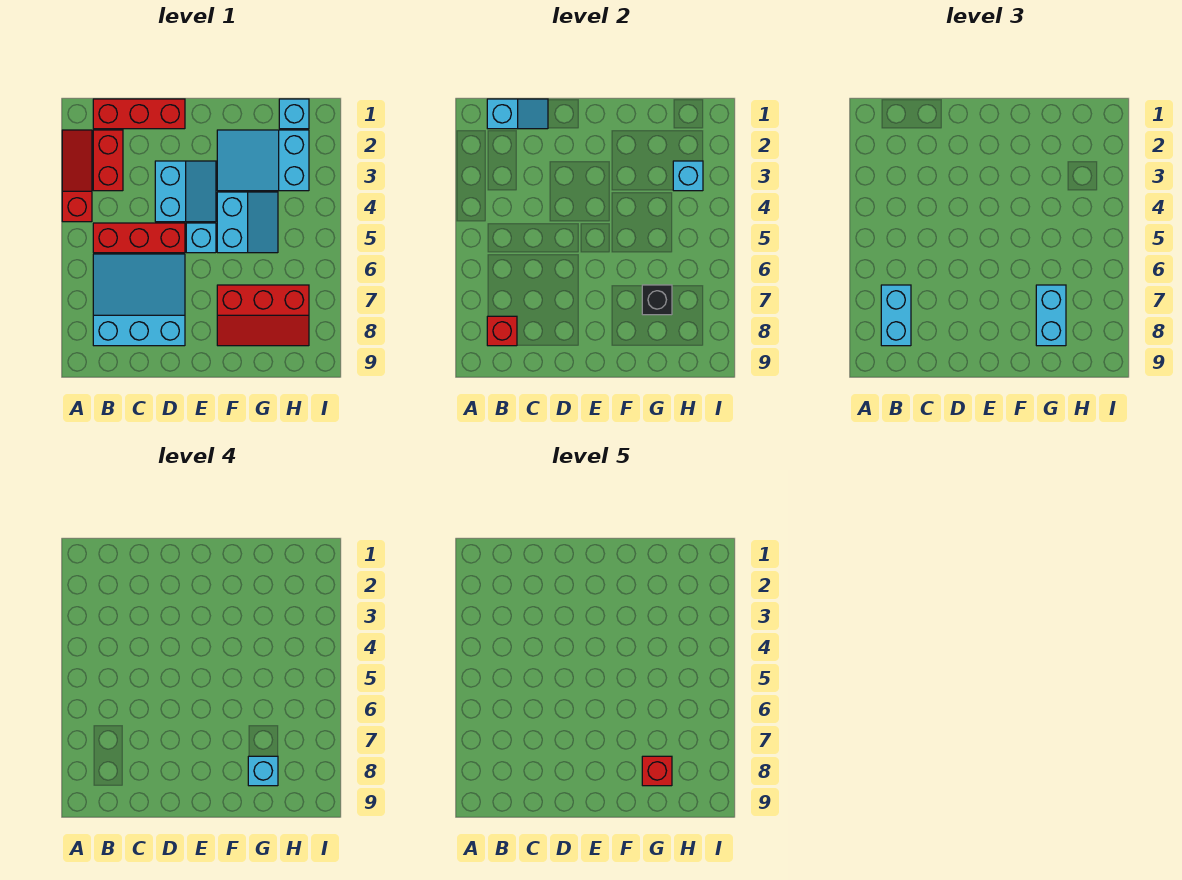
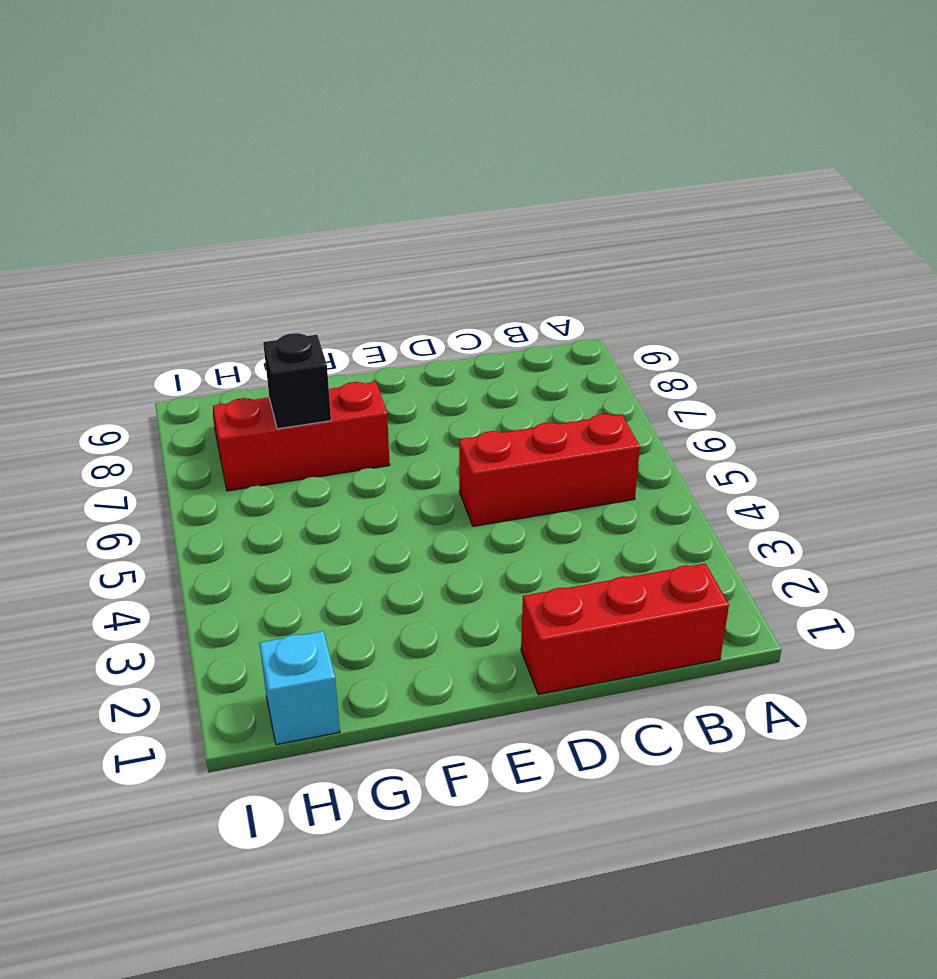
none -> red slope A2:A4 level 1 top 4
none -> red brick B2:B3 level 1
none -> cyan slope B6:D8 level 1 top 8

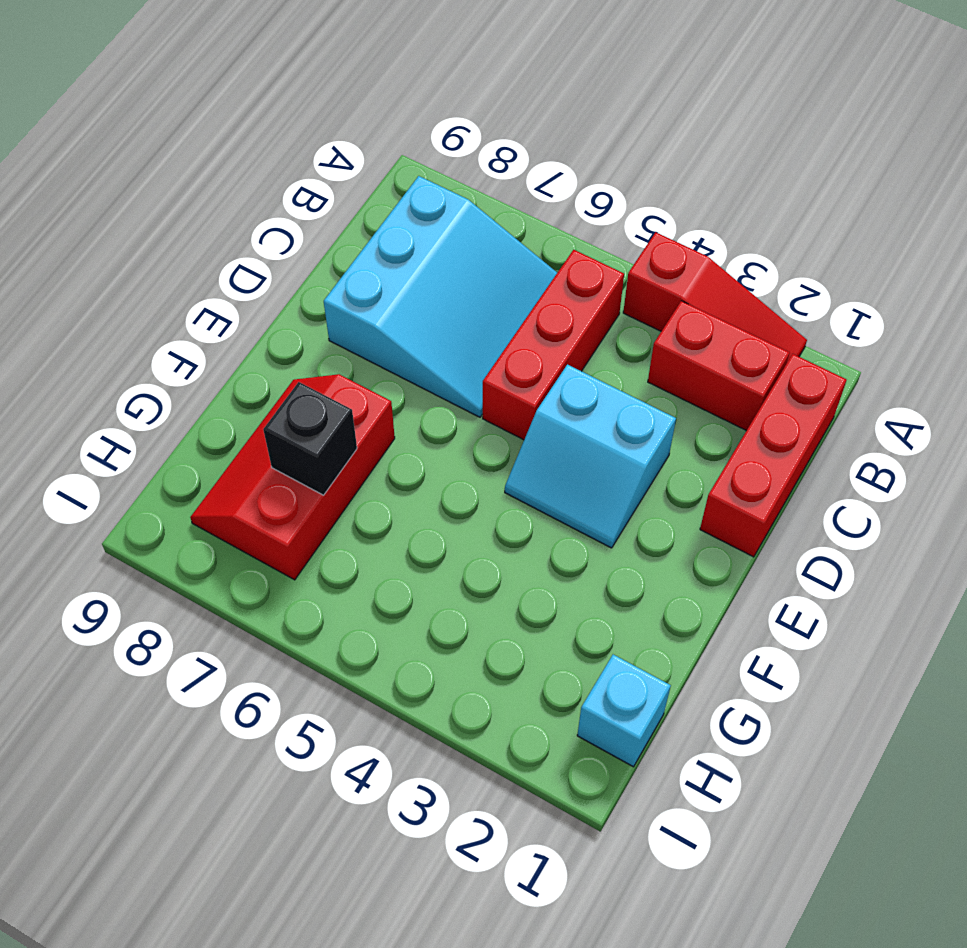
none -> cyan brick E5 level 1
none -> cyan slope F2:H3 level 1 top H
none -> cyan slope F4:G5 level 1 top F

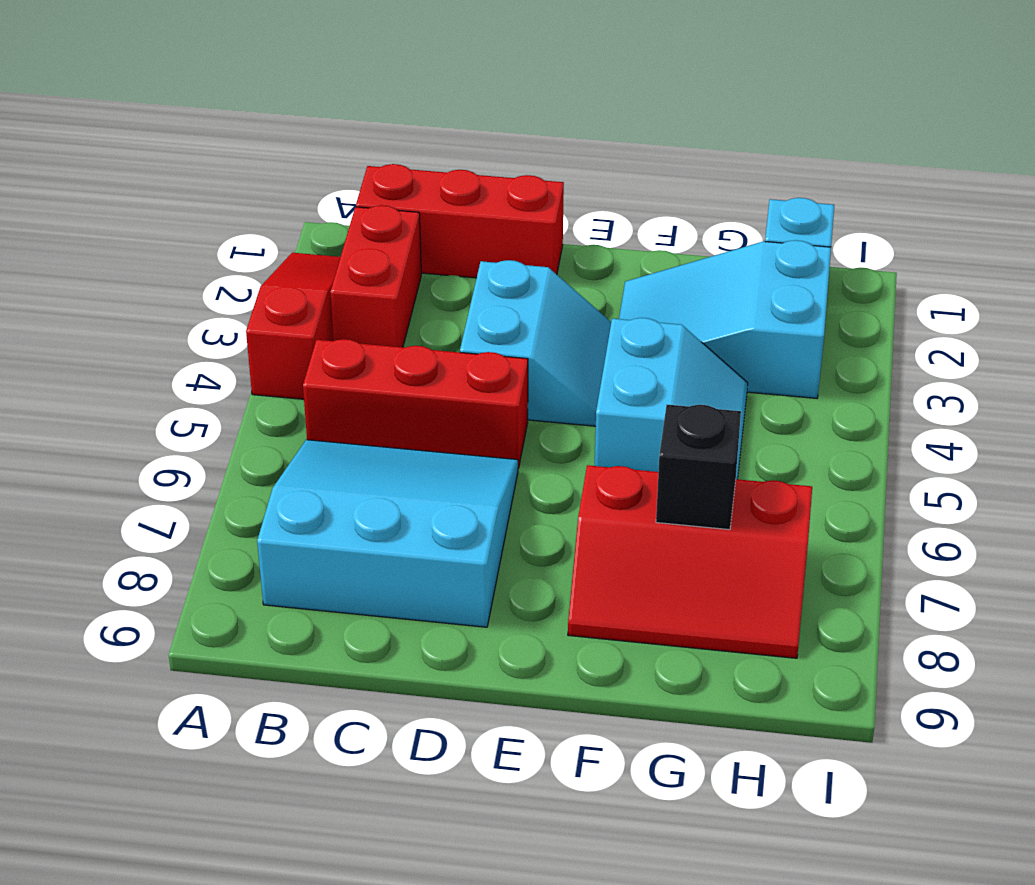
none -> cyan brick E5 level 1
none -> cyan slope B1:C1 level 2 top B
none -> red brick B8 level 2

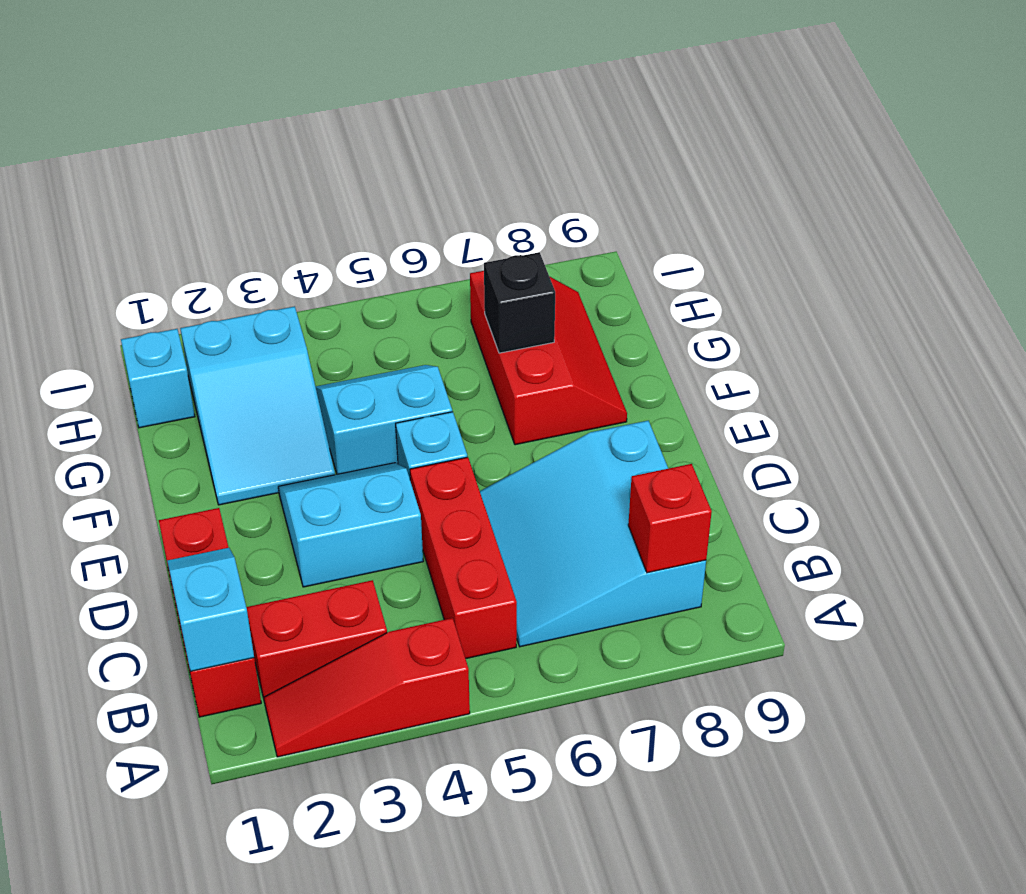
none -> cyan brick H3 level 2
none -> cyan brick B7:B8 level 3
none -> cyan brick G7:G8 level 3

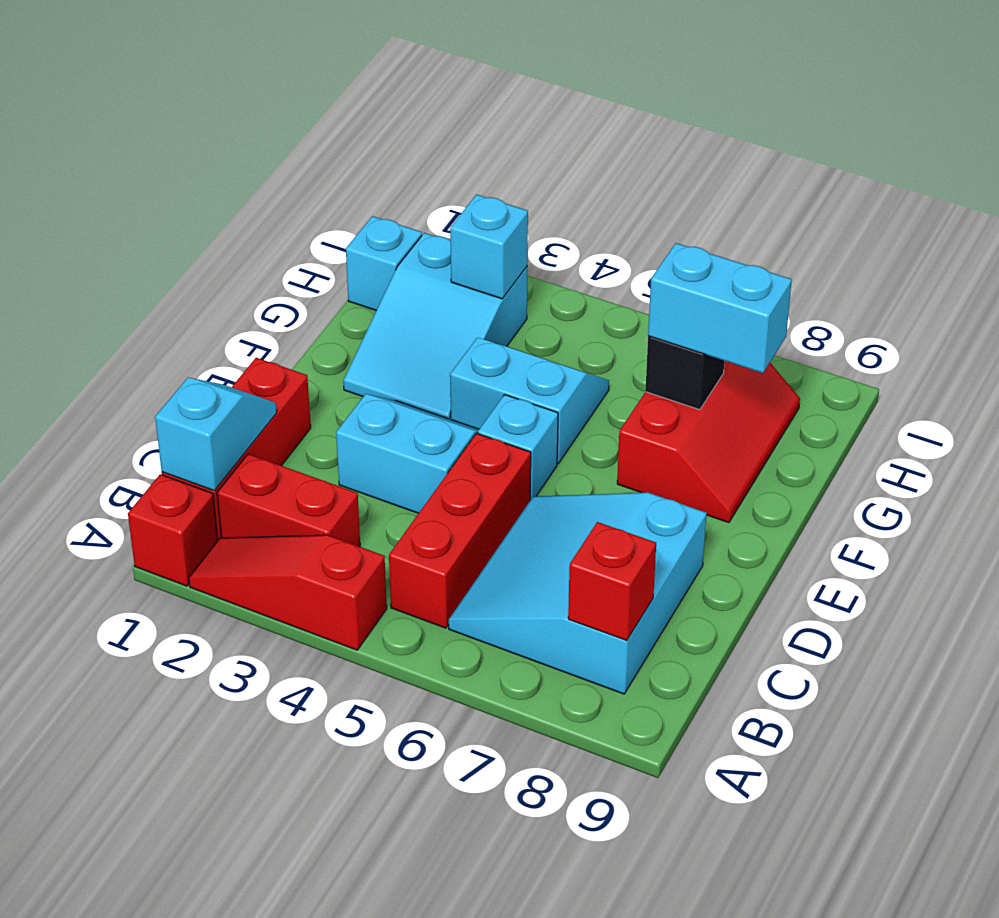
red brick A1 level 1 -> red brick G8 level 5
none -> cyan brick B7:B8 level 3
none -> cyan brick G8 level 4

